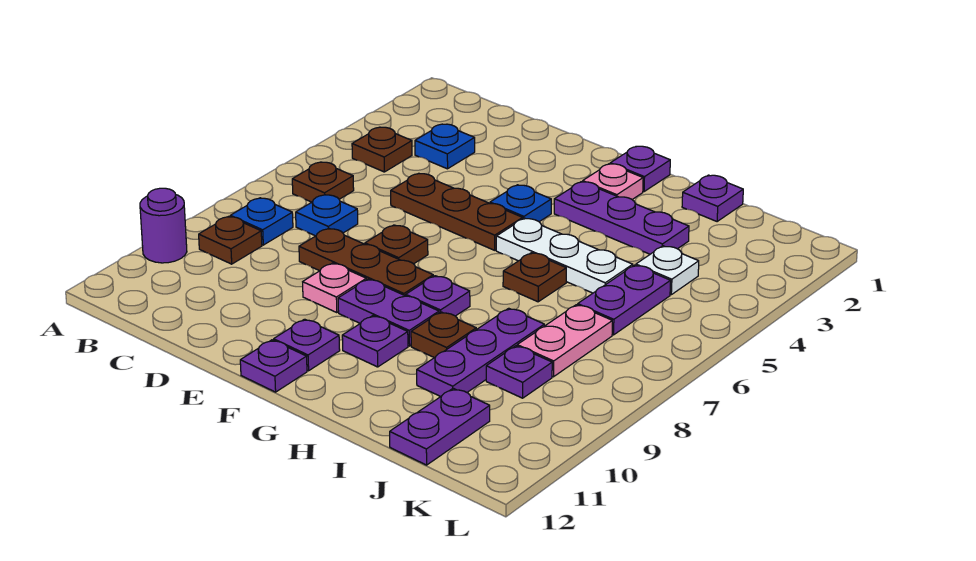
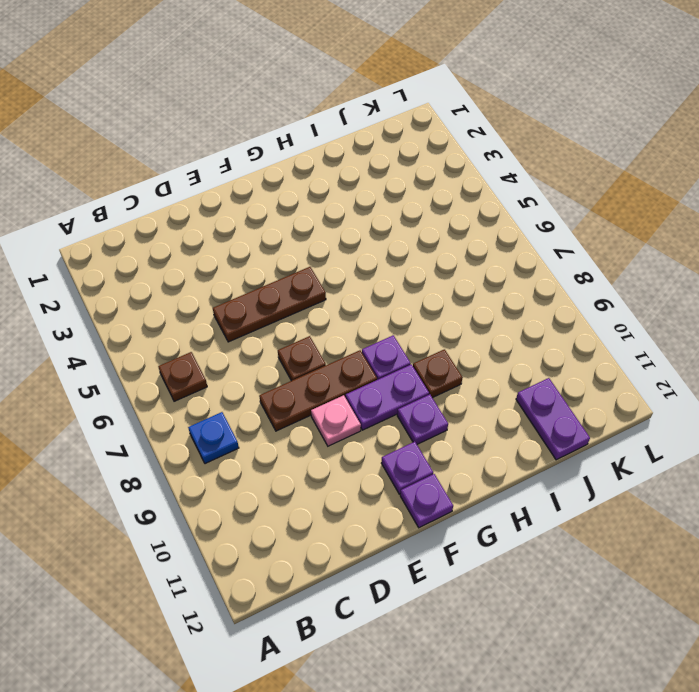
none -> purple round brick A10 level 1
none -> brown plate B4 level 1
none -> brown plate B9 level 1
none -> blue plate C3 level 1

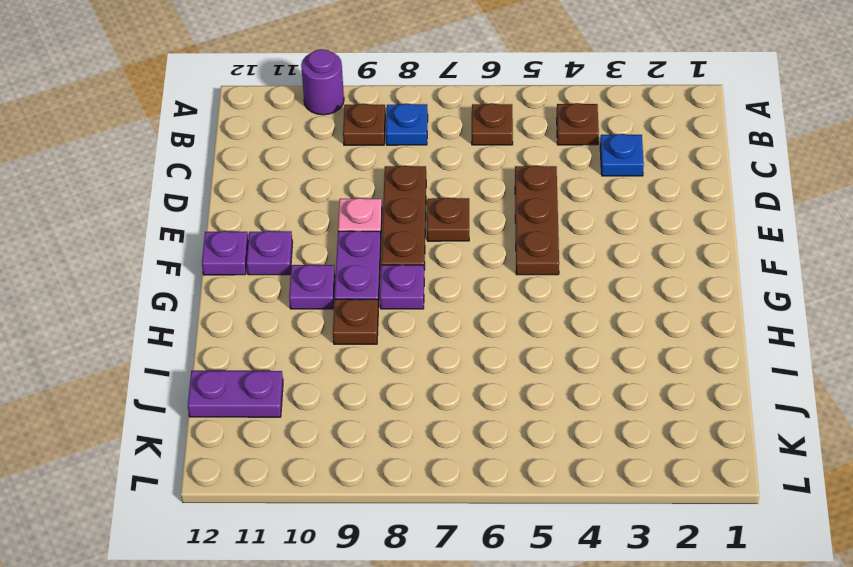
none -> blue plate C7 level 1
none -> blue plate F4 level 1
none -> purple plate G1 level 1
none -> pink plate G2 level 1

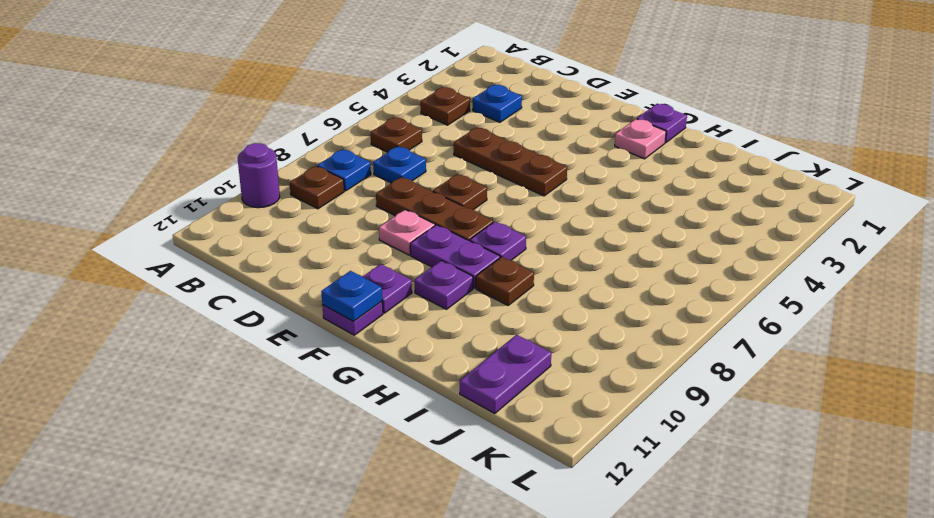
blue plate F12 level 2 -> blue plate F4 level 1
none -> purple plate G3:I3 level 1
none -> white plate G5:I5 level 1
none -> brown plate H6 level 1
none -> purple plate I1 level 1

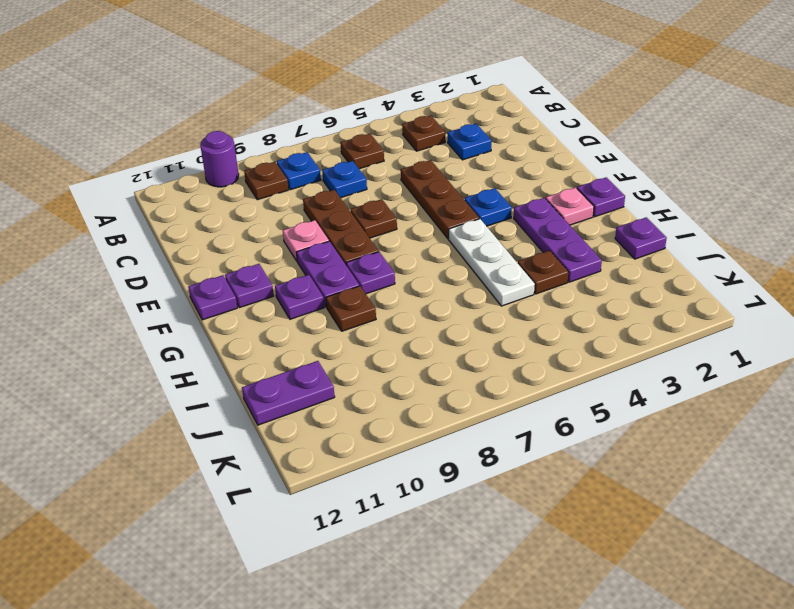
brown plate I4 level 1 -> brown plate H6 level 1
none -> purple plate I8:I10 level 1
none -> white plate J4 level 1
none -> purple plate J5:J6 level 1
none -> pink plate J7:J8 level 1

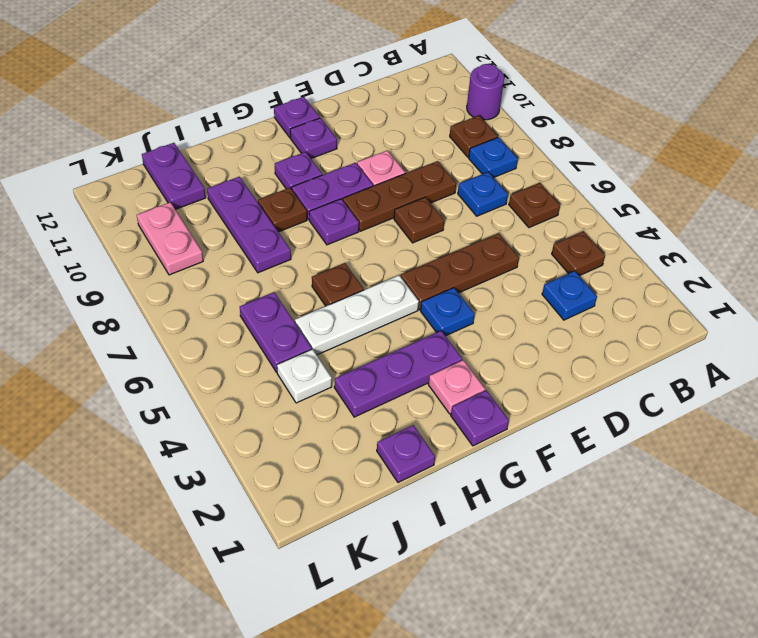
pink plate K9:K10 level 1 -> pink plate J7:J8 level 1
none -> purple plate J9 level 1

